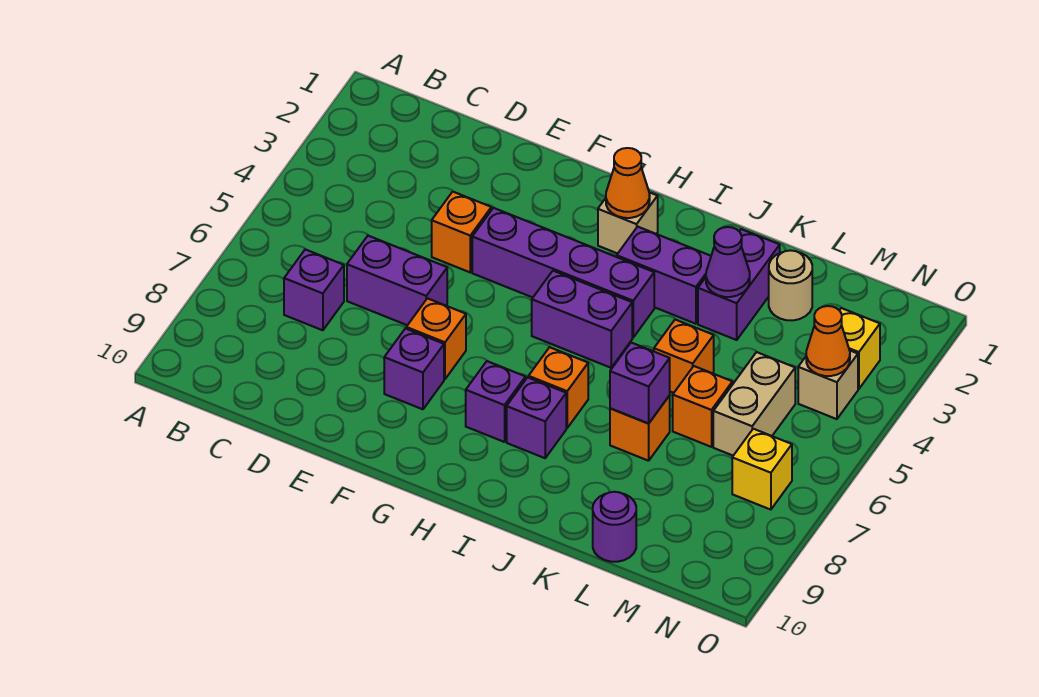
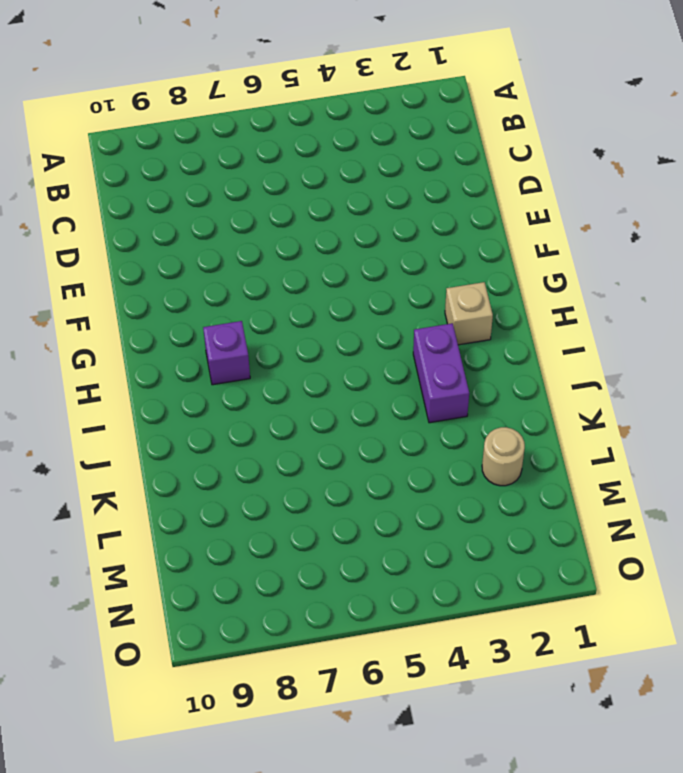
none -> purple brick C7 level 1
none -> purple brick D6:E6 level 1
none -> orange brick E4 level 1

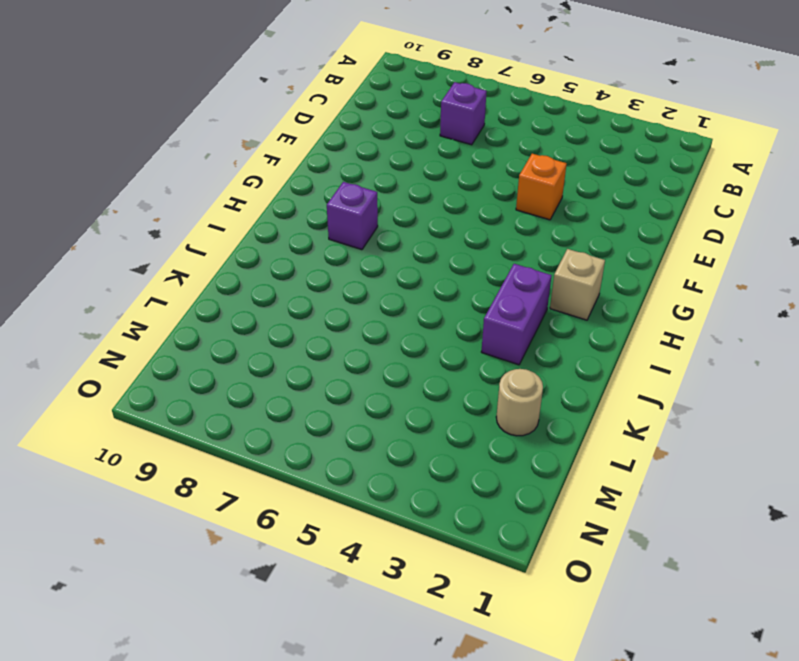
none -> purple brick D6:E6 level 1
none -> purple brick F4:I4 level 1
none -> orange brick F7 level 1

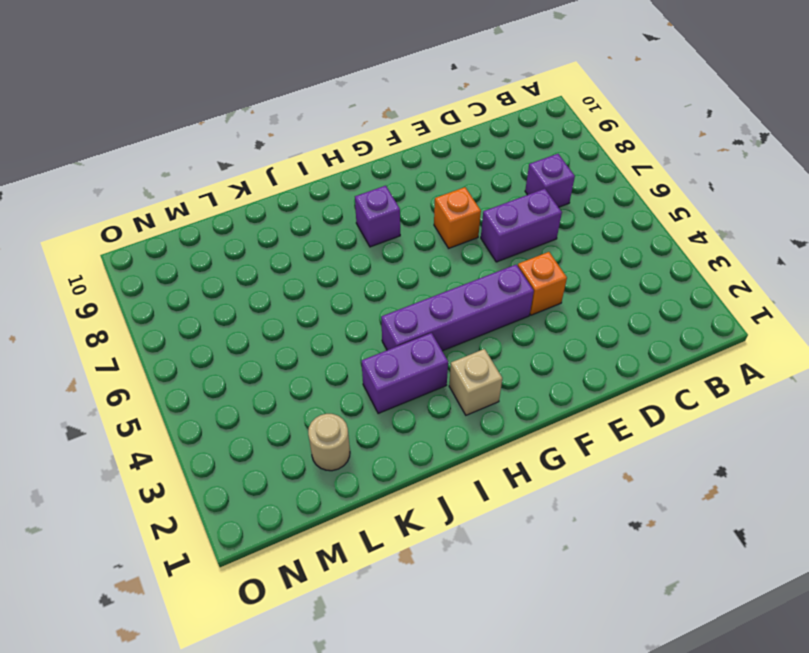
none -> purple brick F8 level 1
none -> purple brick H5:I5 level 1
none -> orange brick I7 level 1

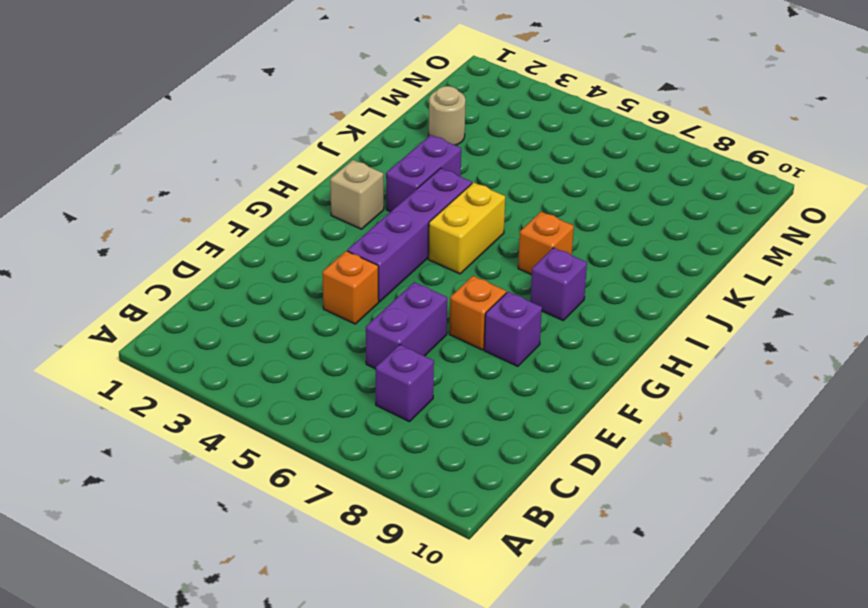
yellow brick H5:I5 level 1 -> purple brick H5:I5 level 1
none -> purple brick I8 level 1
none -> purple brick K2:K3 level 1
none -> orange brick K5 level 1

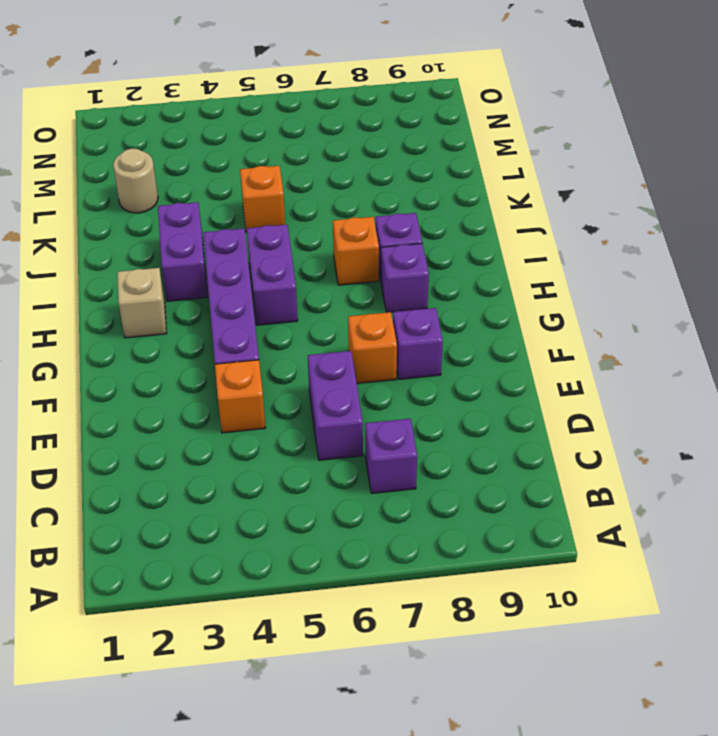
none -> purple brick K2:K3 level 1
none -> orange brick K7 level 1
none -> orange brick L6 level 1

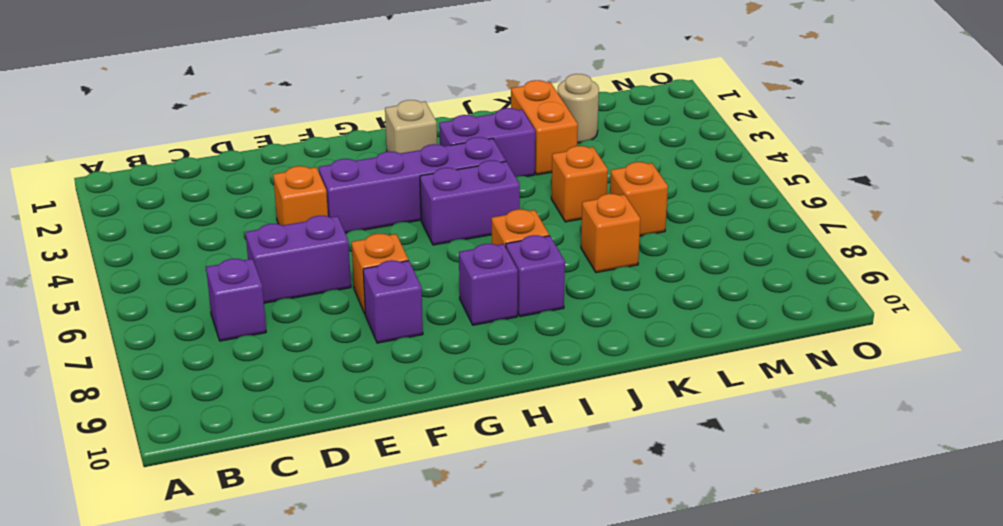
orange brick K2:K3 level 1 -> purple brick K2:K3 level 1
none -> purple round brick L10 level 1
none -> tan brick M5:M6 level 1
none -> yellow brick N3 level 1

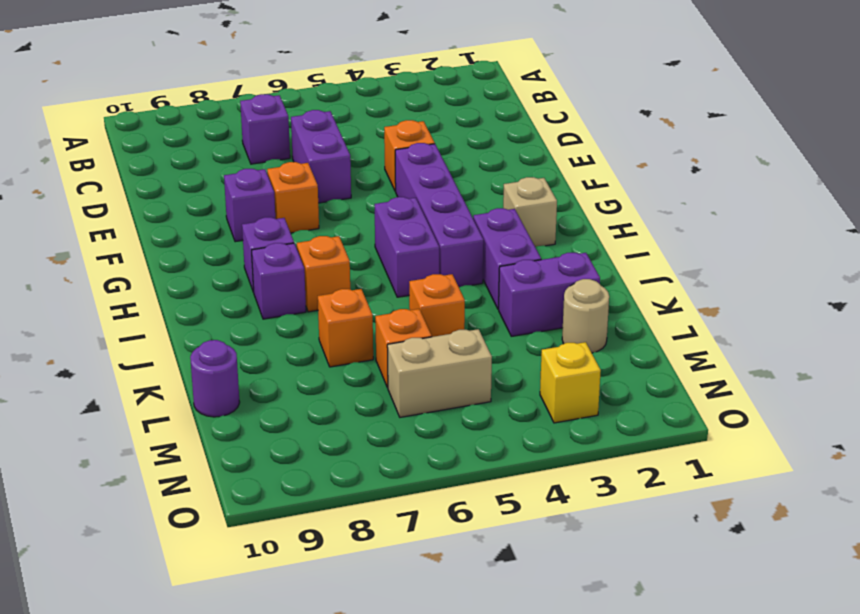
none -> tan brick N4 level 1
none -> yellow brick N7 level 1
none -> orange cone H2 level 2

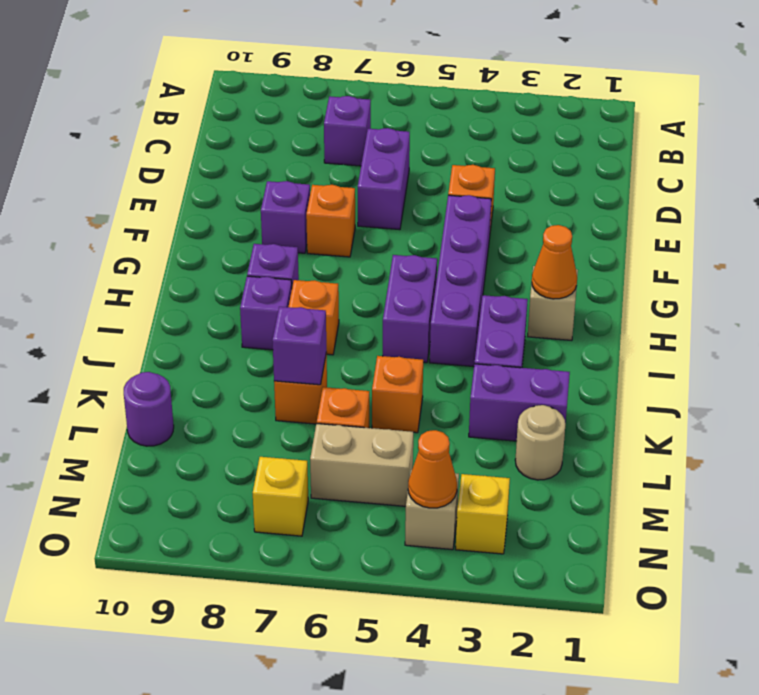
none -> purple cone K3 level 2

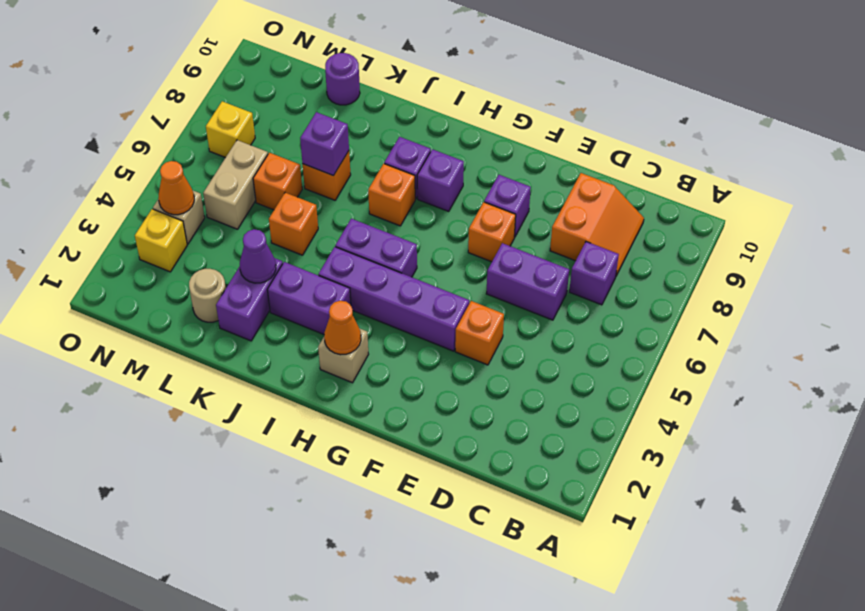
orange slope C8:D9 level 1 top D -> none

